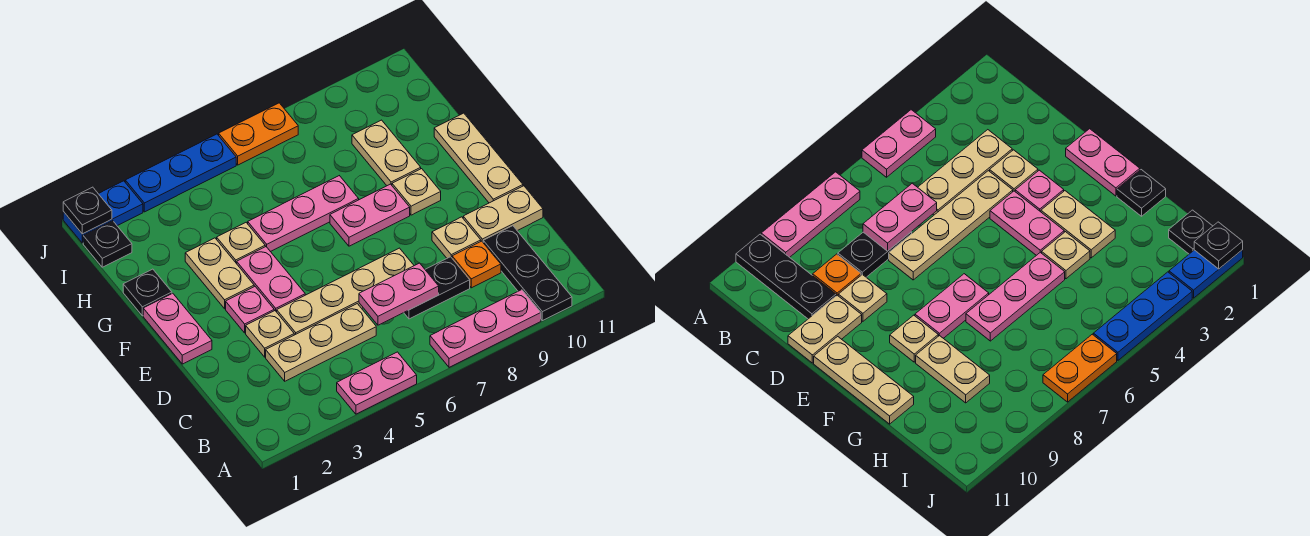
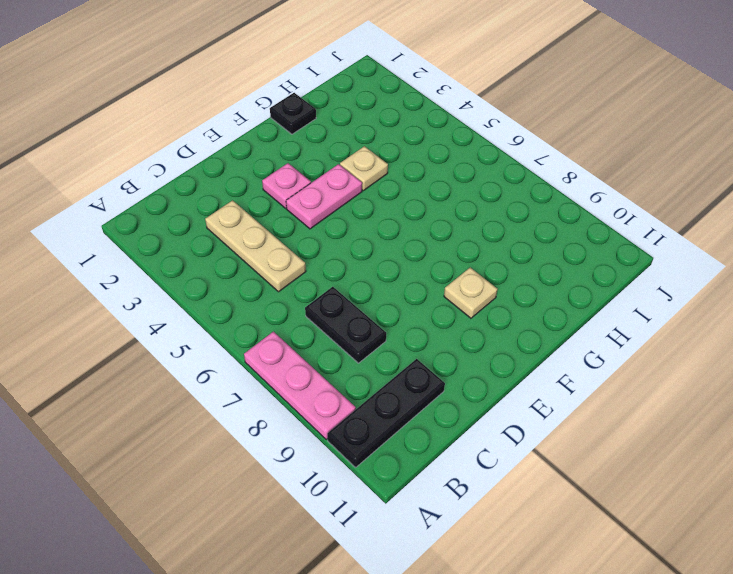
none -> pink plate A4:A5 level 1
none -> orange plate C9 level 1
none -> tan plate D3 level 1

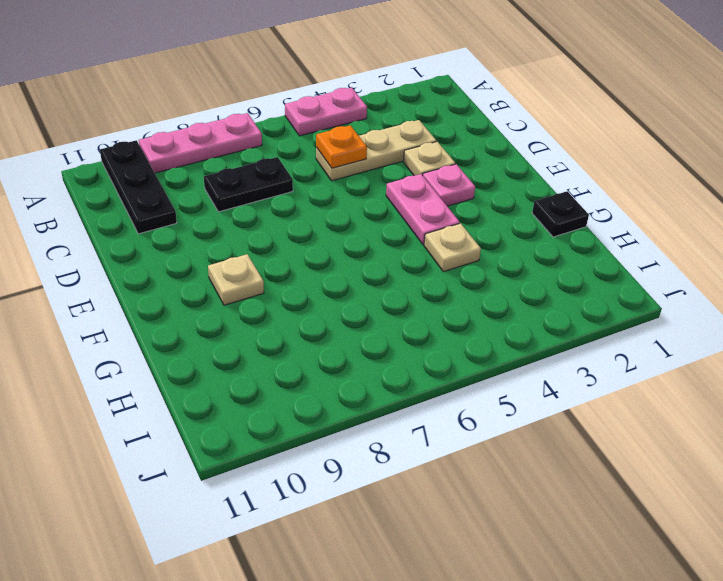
orange plate C5 level 2 -> orange plate C9 level 1
none -> tan plate D4:D7 level 1
none -> tan plate D9 level 1
none -> tan plate D10:D11 level 1

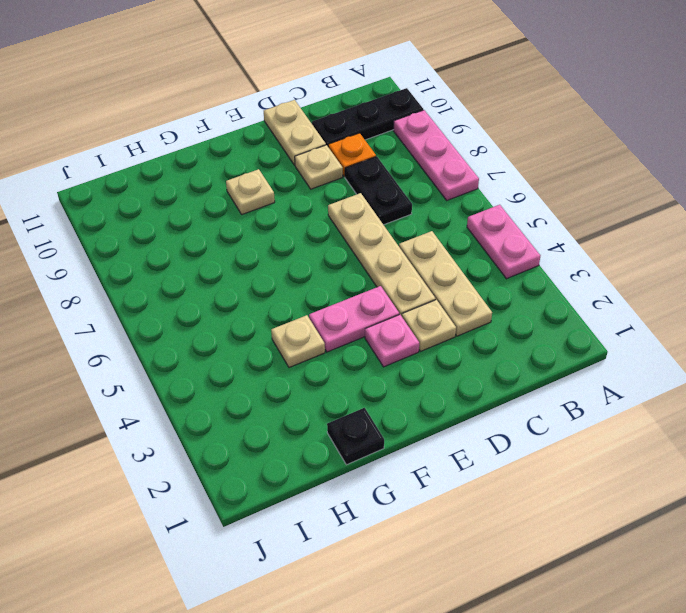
none -> pink plate E1:F1 level 1
none -> tan plate E11:G11 level 1
none -> tan plate F3:G3 level 1

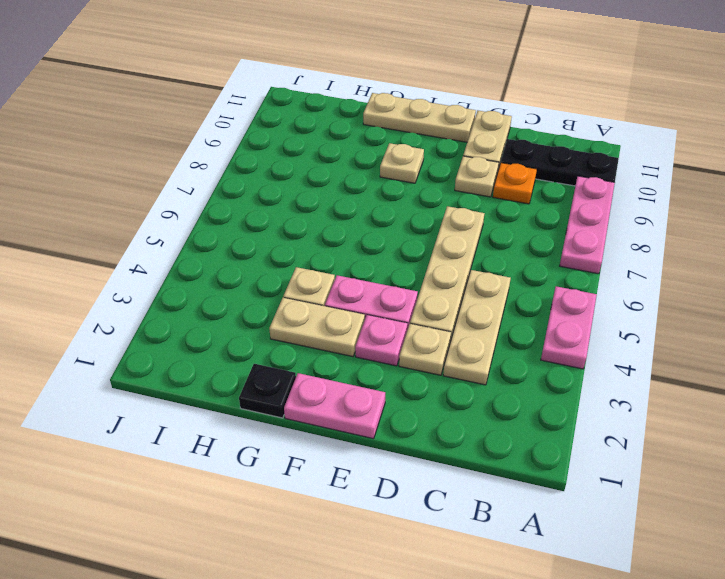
none -> black plate C7:C8 level 1
none -> pink plate F7:F8 level 1
none -> pink plate G5:G7 level 1

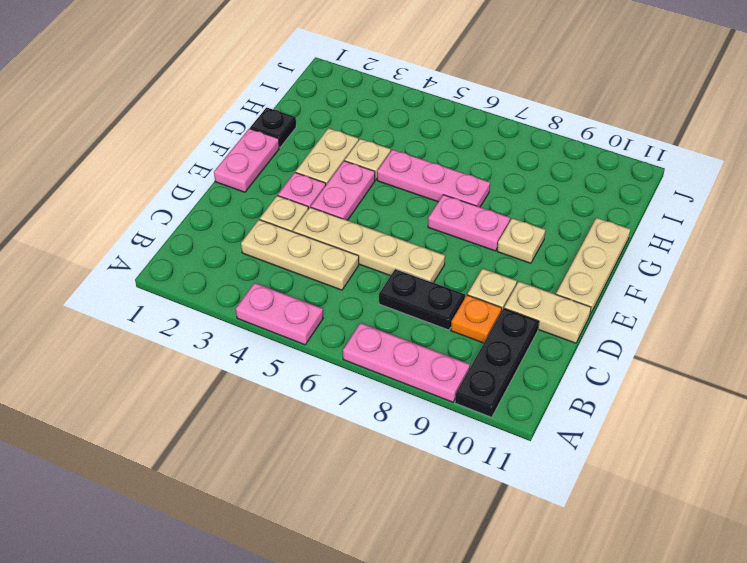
none -> tan plate G9:H9 level 1
none -> black plate I1 level 1
none -> blue plate J1:J2 level 1

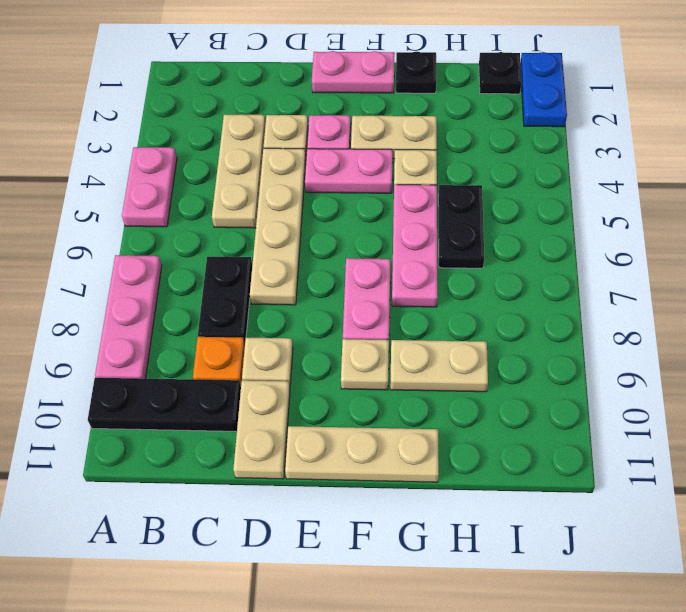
black plate H5:H6 level 1 -> none
none -> blue plate J3:J5 level 1
none -> orange plate J6:J7 level 1
none -> pink plate C6:C7 level 2

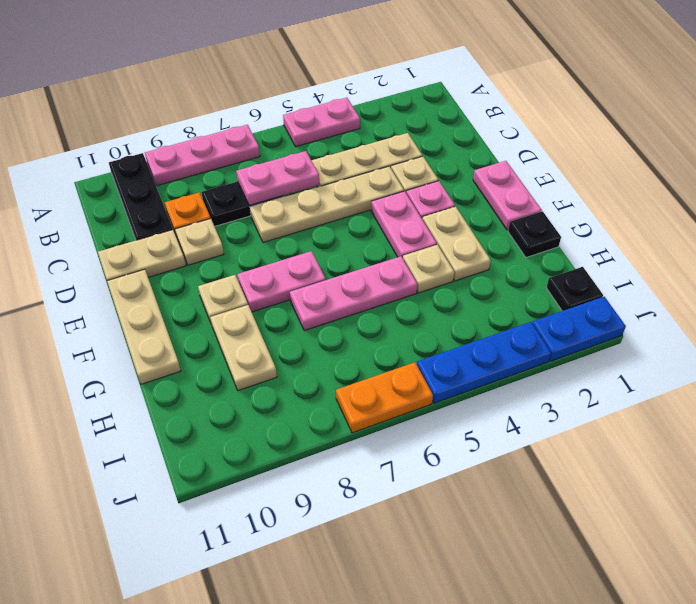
none -> black plate J1 level 2

